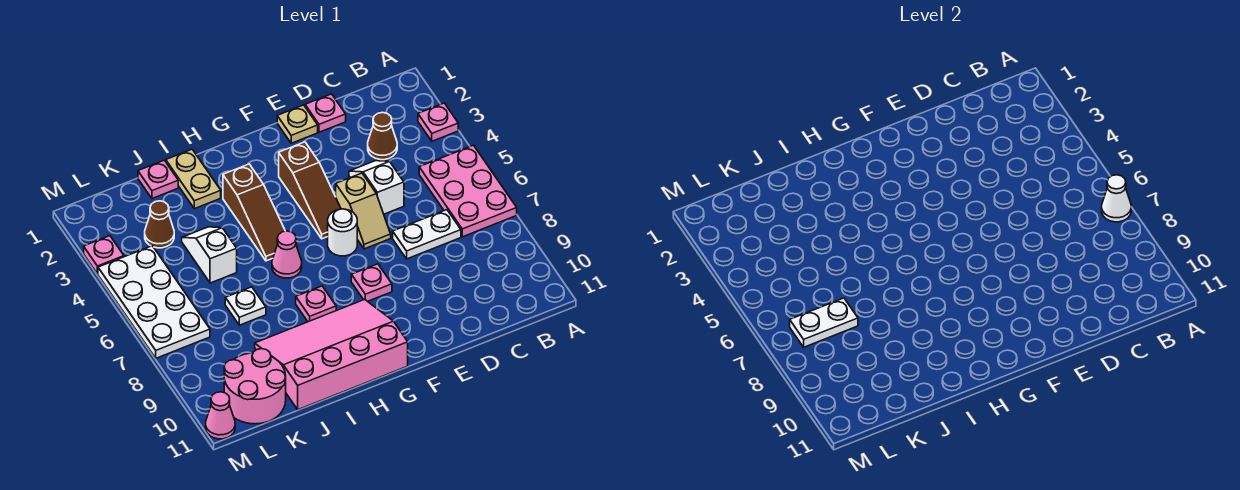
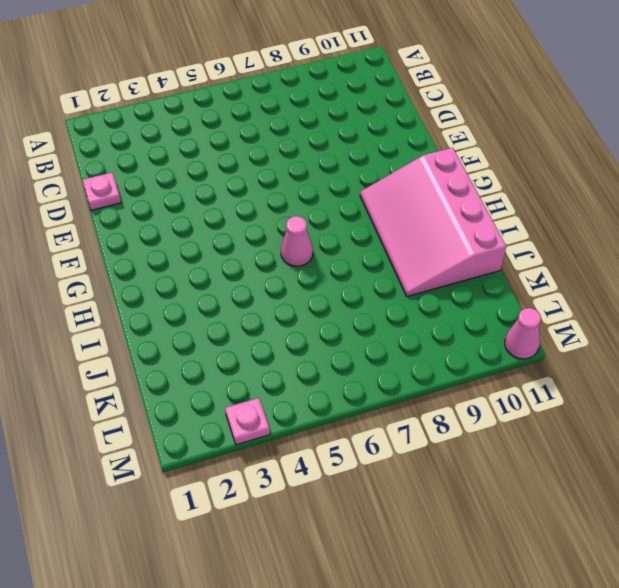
none -> pink plate A3 level 1
none -> pink plate A5:B7 level 1
none -> brown cone C3 level 1

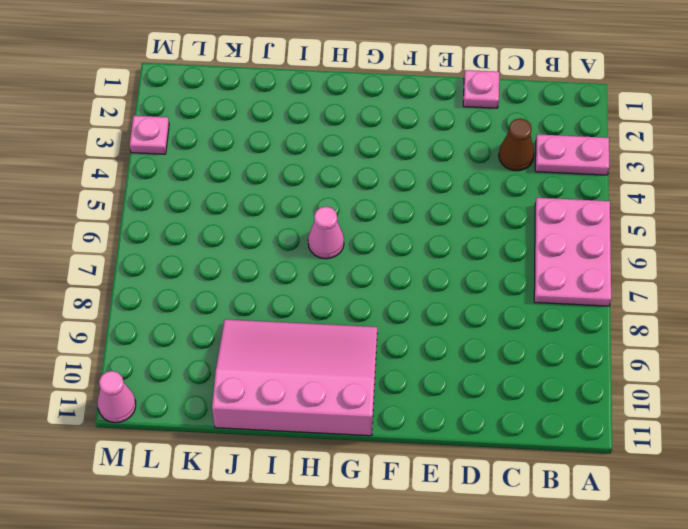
pink plate A3:B3 level 1 -> pink plate A3 level 1
none -> white plate C7:D7 level 1
none -> white slope D4:D5 level 1 top 5
none -> tan plate E1 level 1

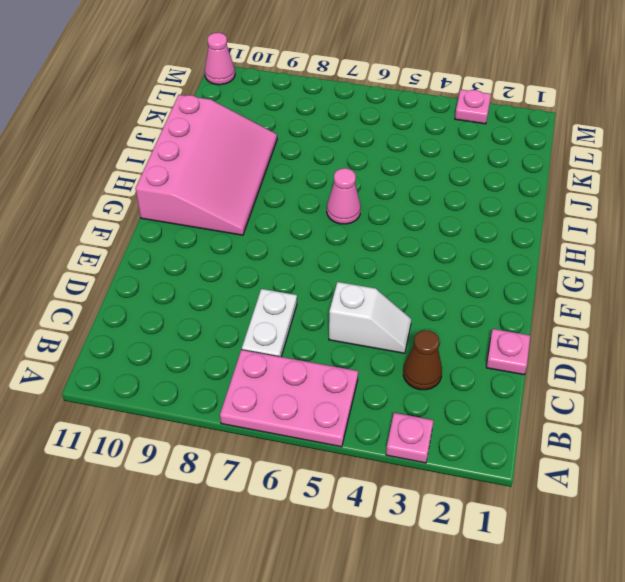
none -> tan plate E1 level 1
none -> tan slope E5:E6 level 1 top 5
none -> brown slope F3:F5 level 1 top 3

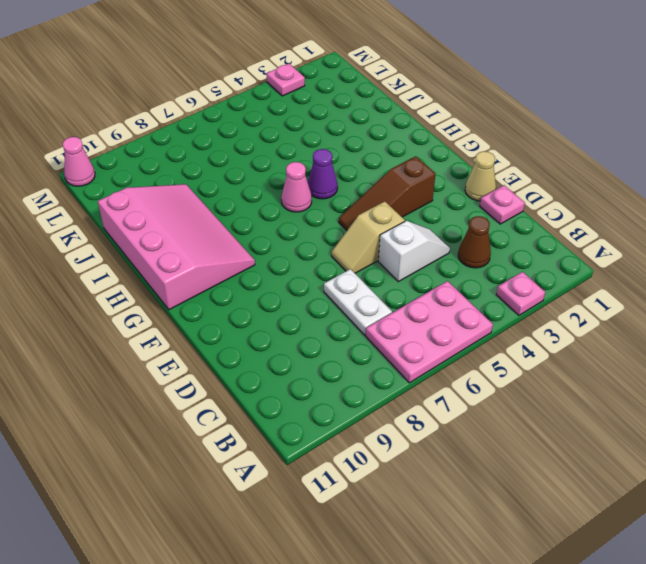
tan cone E1 level 1 -> tan plate E1 level 1
purple cone H5 level 1 -> brown slope H3:H5 level 1 top 3
none -> white round brick F6 level 1
none -> pink plate F8 level 1
none -> pink plate H8 level 1

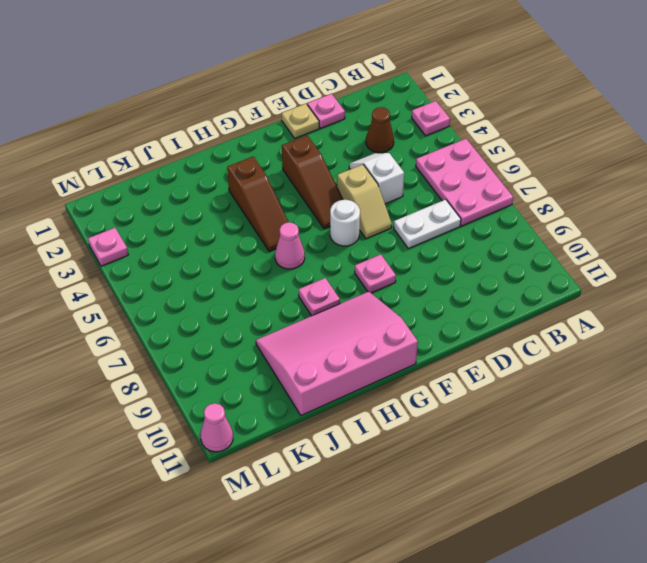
none -> tan plate I1:I2 level 1
none -> pink plate J1 level 1
none -> white slope J4:J5 level 1 top 5

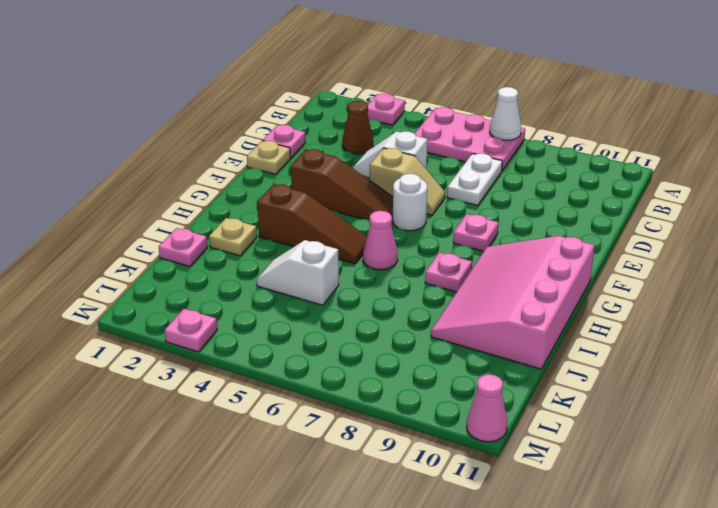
tan plate I2 level 1 -> tan plate I1:I2 level 1
none -> white plate J7 level 1
none -> brown cone K3 level 1
none -> pink round brick K10:L11 level 1

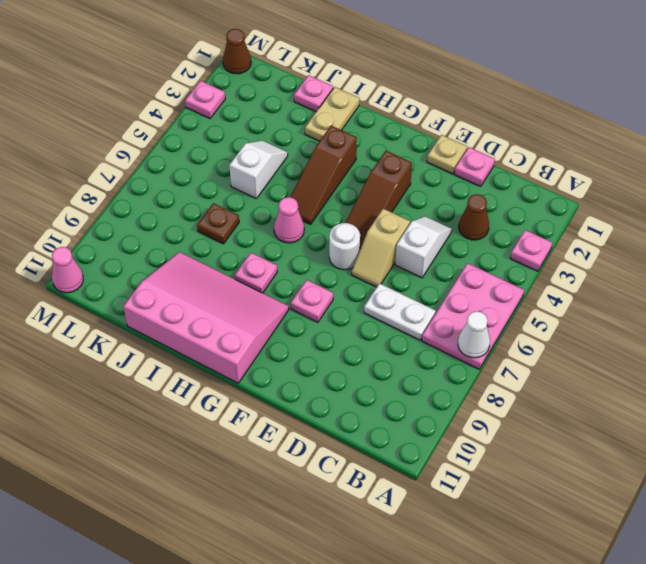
brown plate J7 level 1 -> white plate J7 level 1
brown cone M1 level 1 -> brown cone K3 level 1
none -> pink round brick K10:L11 level 1
none -> white plate L4:M7 level 1
none -> white plate K7:L7 level 2

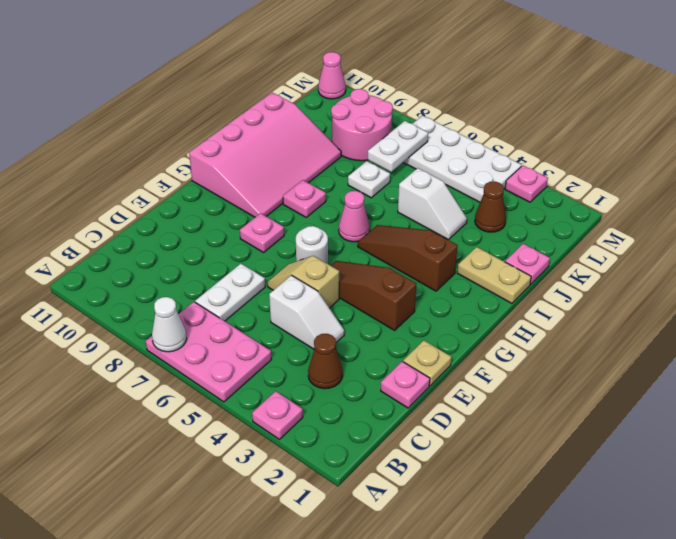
pink round brick K8:L9 level 1 -> pink round brick K10:L11 level 1

